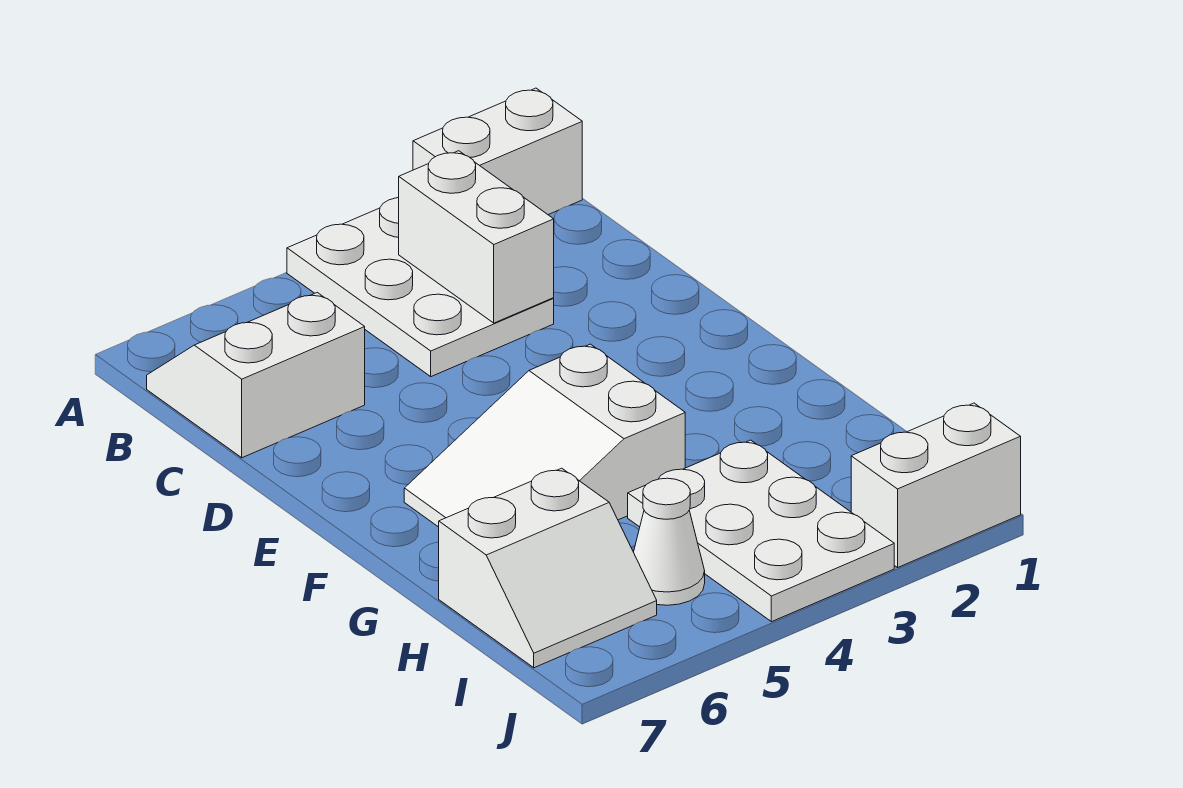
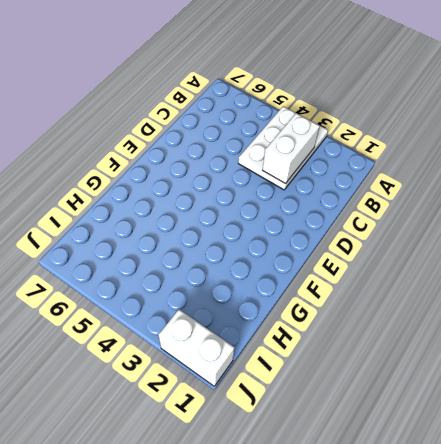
none -> white brick A1:A2 level 1
none -> white slope B6:C7 level 1 top C

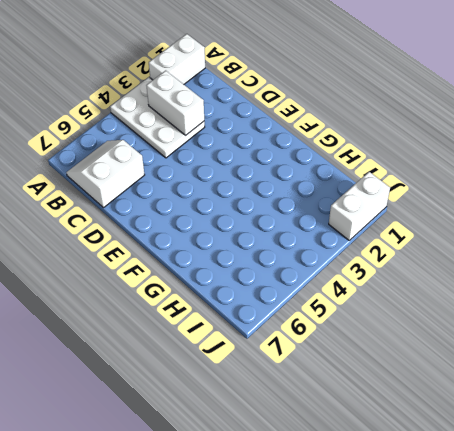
none -> white slope F4:G6 level 1 top 4
none -> white plate H3:J4 level 1

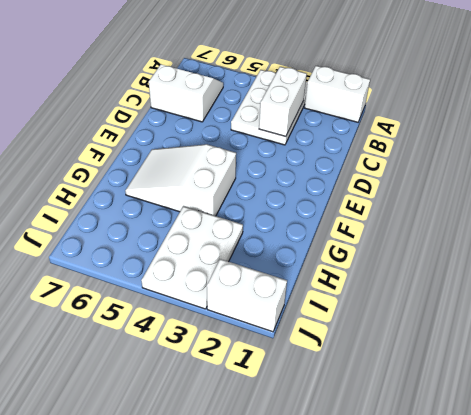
none -> white slope H6:I7 level 1 top H
none -> white cone I5 level 1

